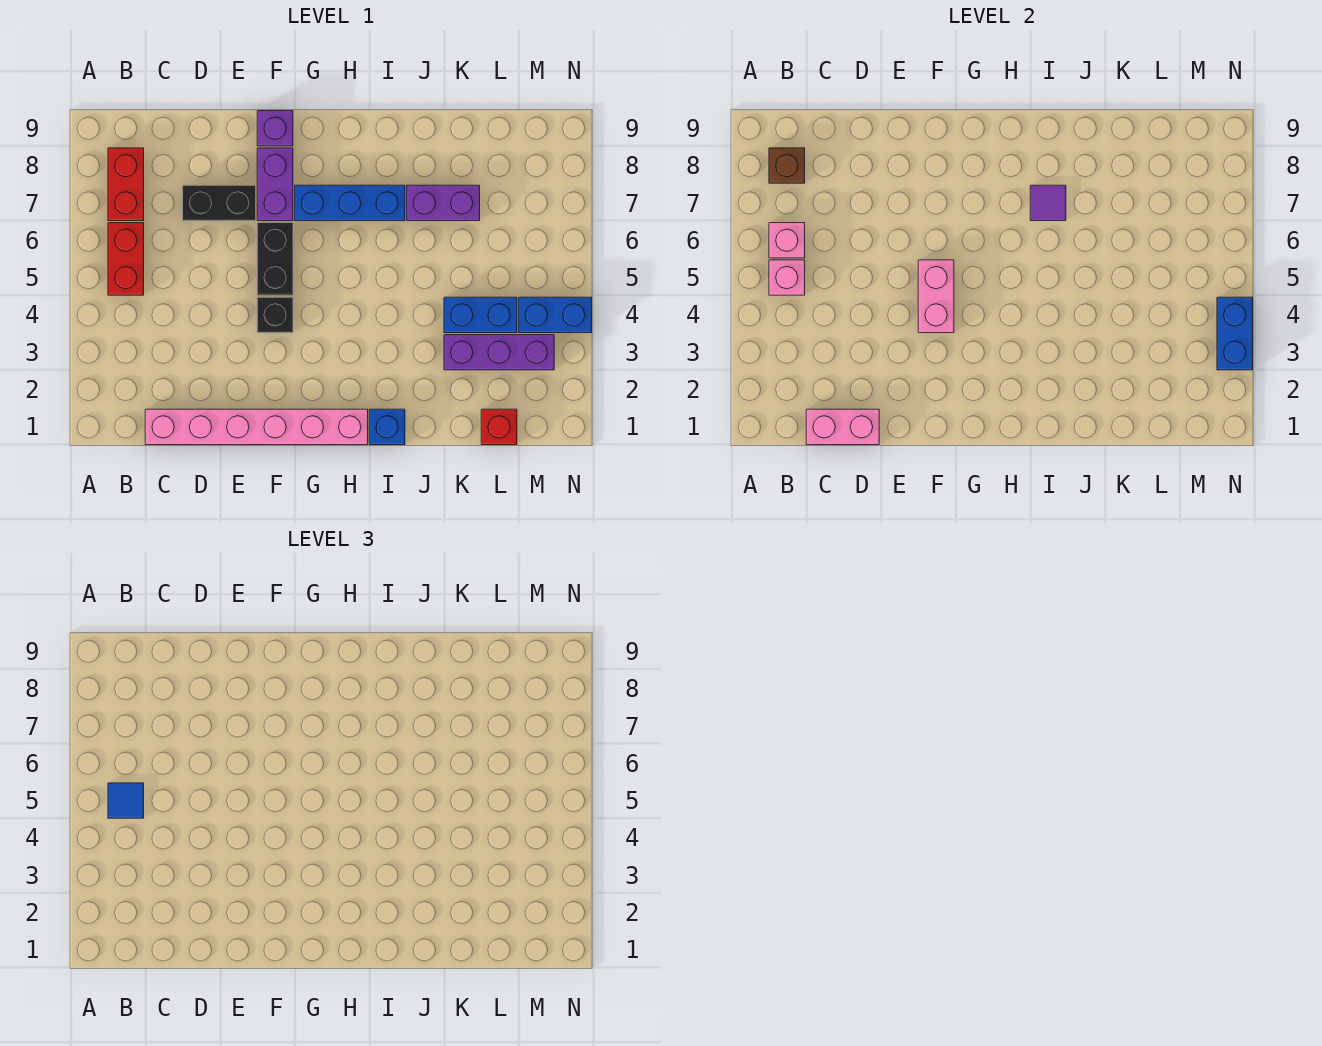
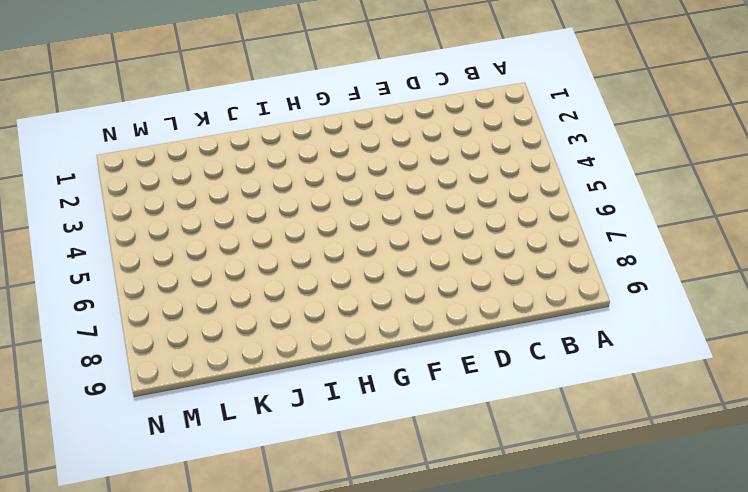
none -> red brick B5:B6 level 1
none -> red brick B7:B8 level 1
none -> pink brick C1:H1 level 1

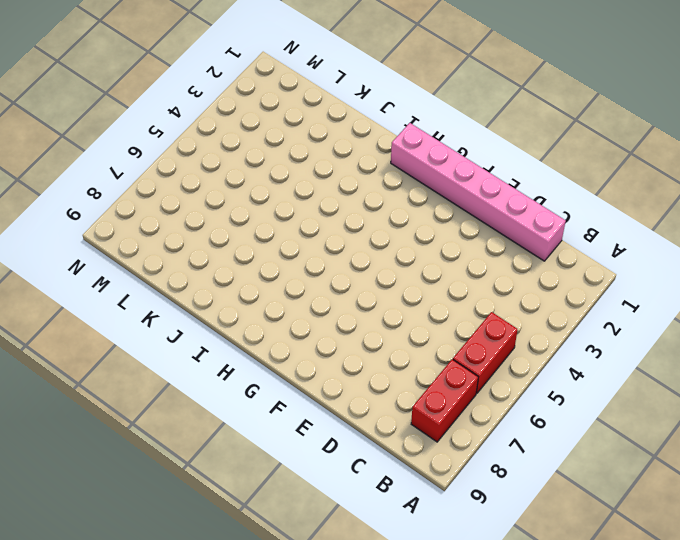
none -> black brick D7:E7 level 1
none -> black brick F4 level 1
none -> black brick F5:F6 level 1

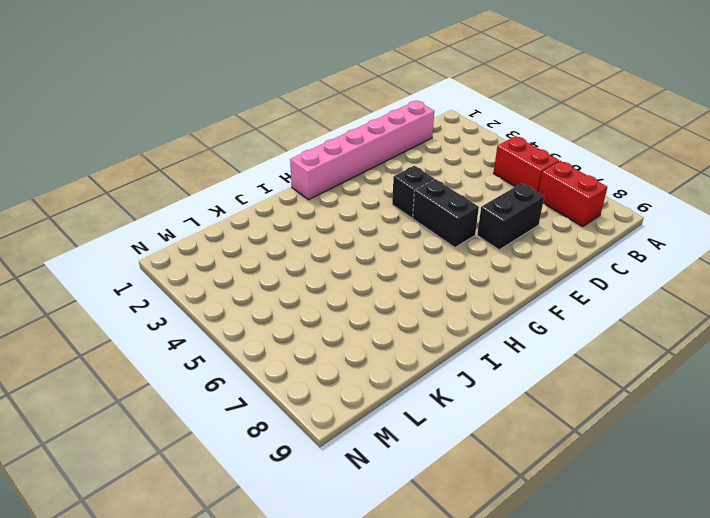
none -> purple brick F7:F8 level 1
none -> purple brick F9 level 1
none -> blue brick G7:I7 level 1

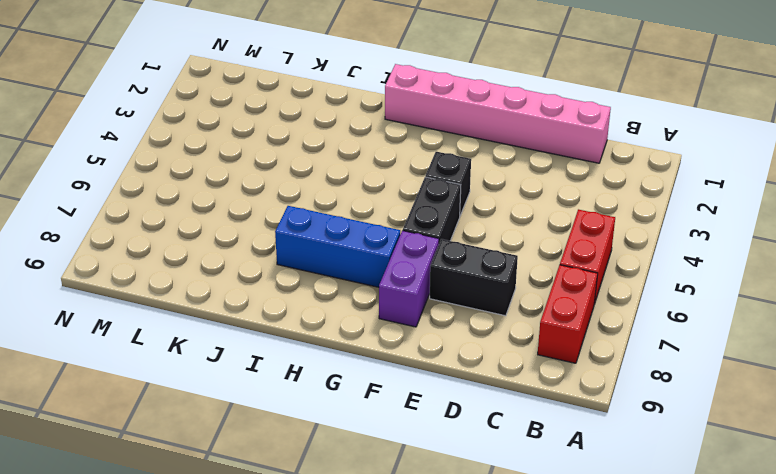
none -> purple brick F9 level 1
none -> blue brick I1 level 1
none -> purple brick J7:K7 level 1

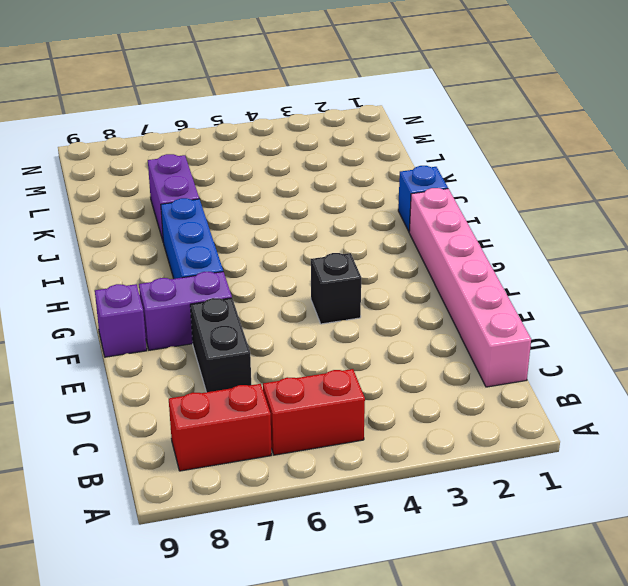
none -> black brick F5:F6 level 1
none -> purple brick K3:M3 level 1
none -> blue brick K4:L4 level 1

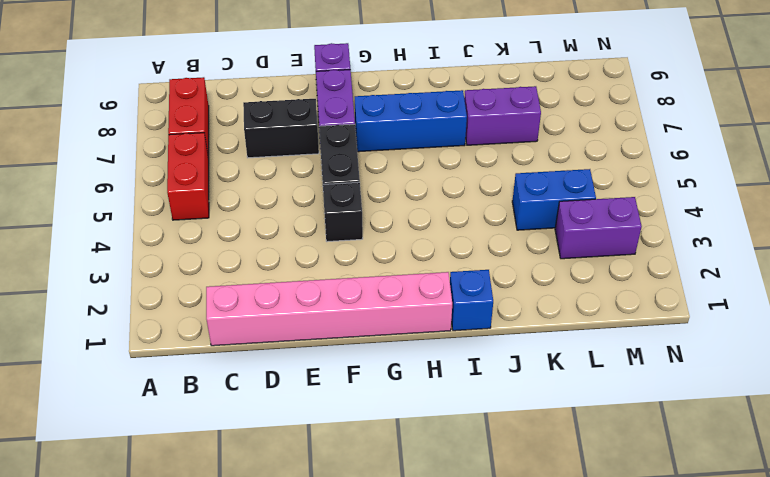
purple brick L3:M3 level 1 -> purple brick K3:M3 level 1
none -> red brick L1 level 1
none -> blue brick M4:N4 level 1
none -> pink brick B5 level 2

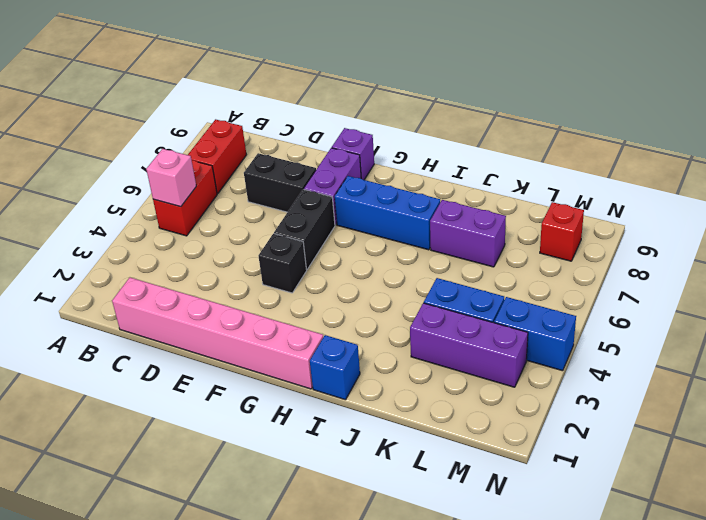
red brick M8 level 1 -> red brick L1 level 1
none -> pink brick B6 level 2
none -> brown brick B8 level 2
none -> pink brick C1:D1 level 2

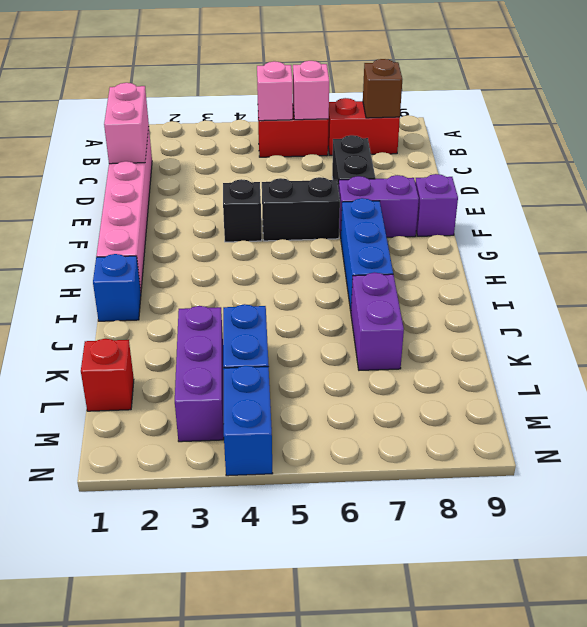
none -> pink brick F4:F5 level 2
none -> purple tile I7 level 2
none -> blue brick N3:N4 level 2

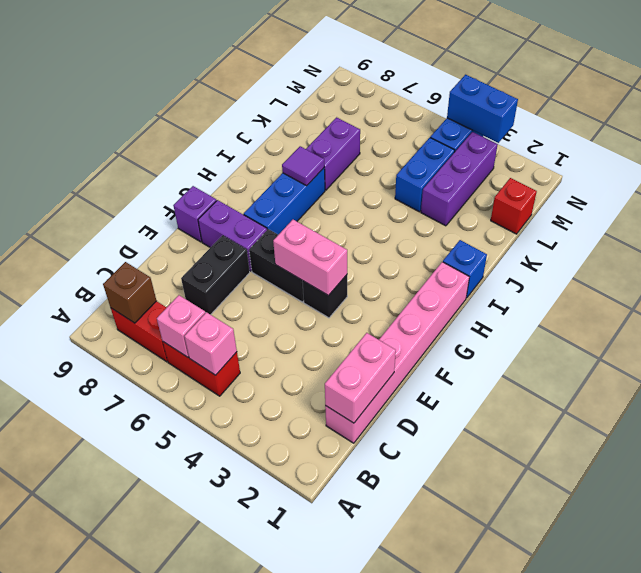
none -> blue tile B5 level 3

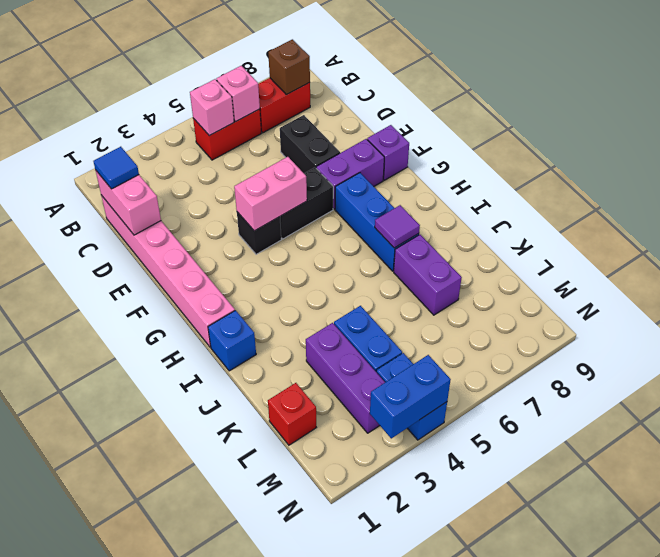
blue tile C1 level 3 -> blue tile B5 level 3

